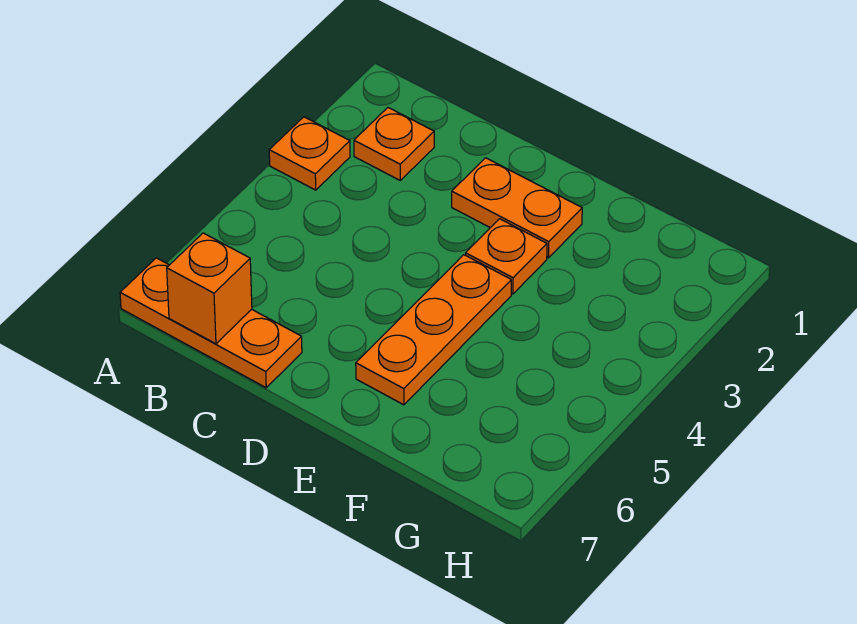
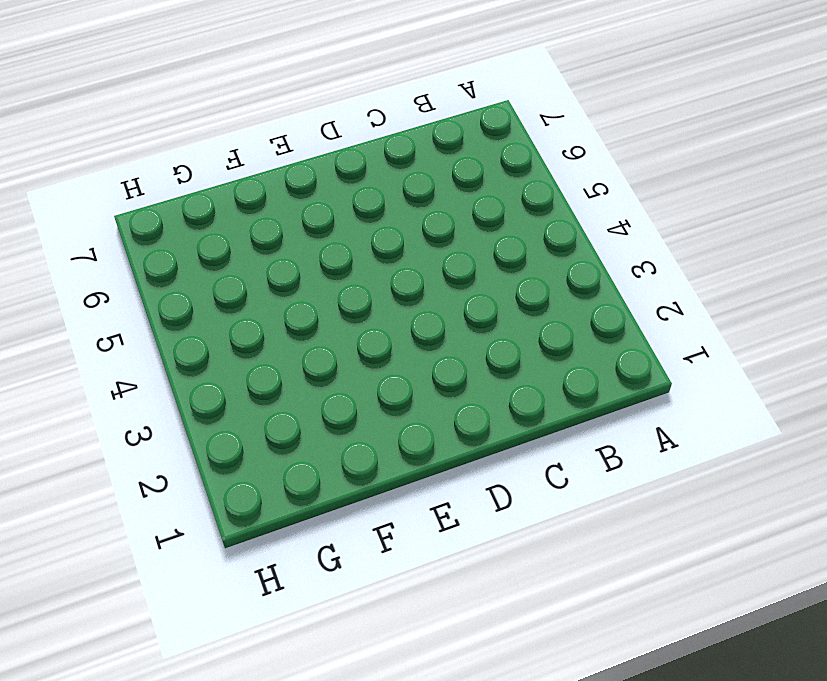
none -> orange plate A3 level 1
none -> orange plate A7:C7 level 1

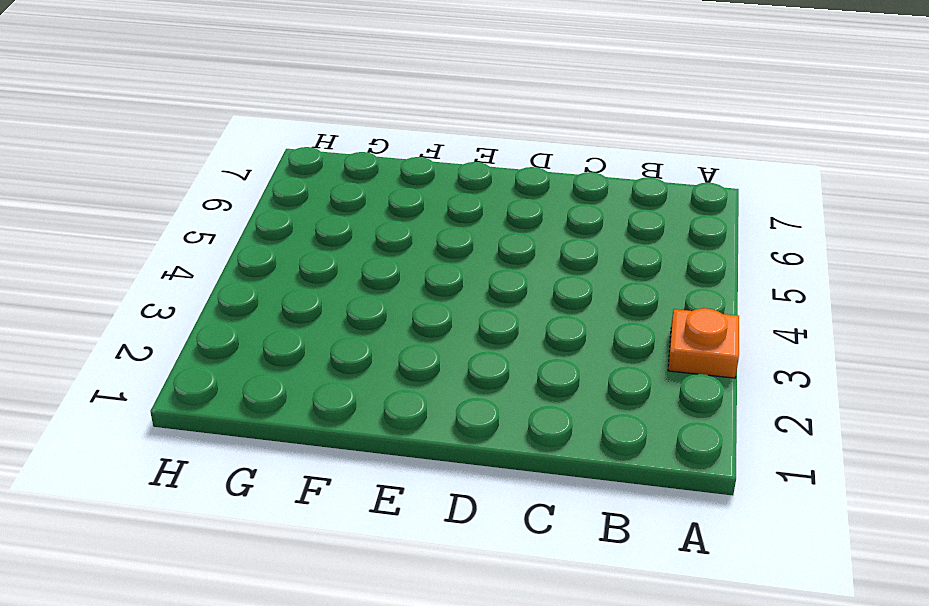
none -> orange plate A7:C7 level 1
none -> orange plate B2 level 1

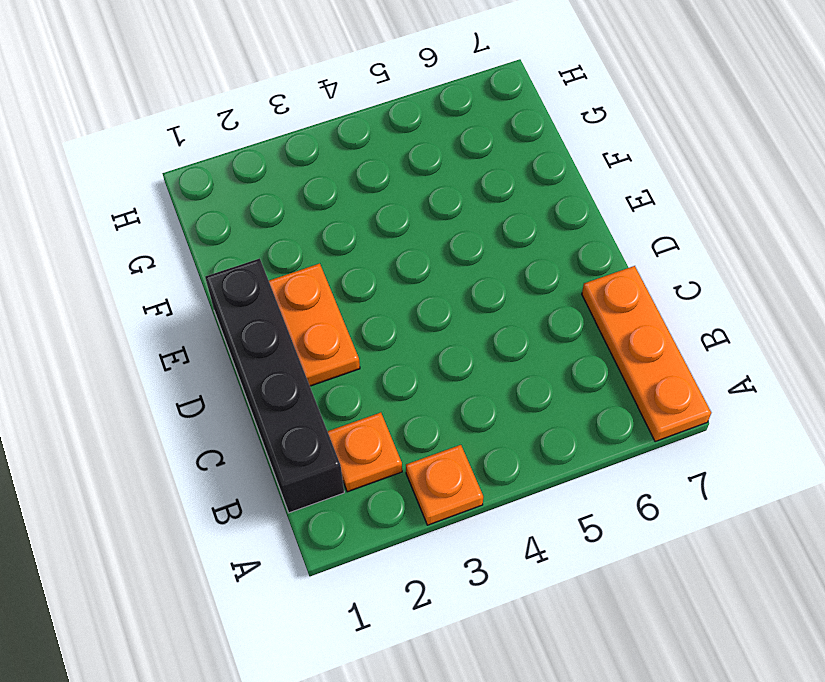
black brick B1:E1 level 1 -> none
none -> orange plate E3 level 1
none -> orange plate E4:E6 level 1

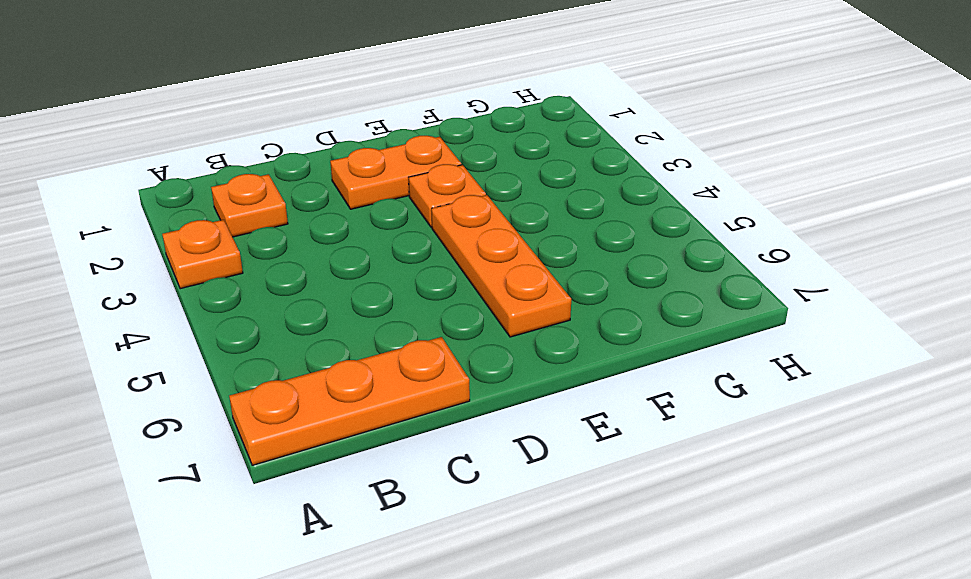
none -> orange brick B7 level 2

